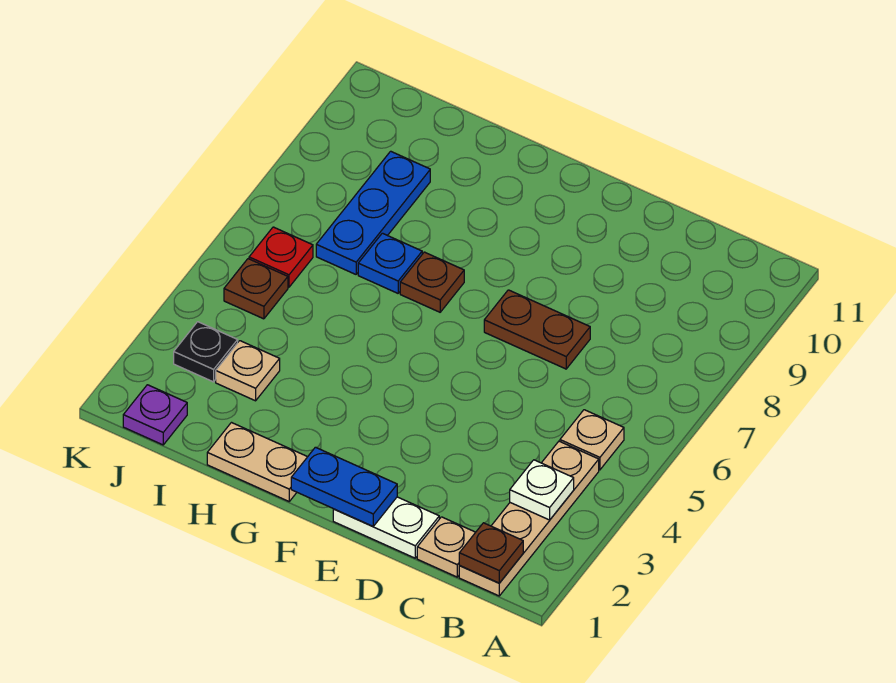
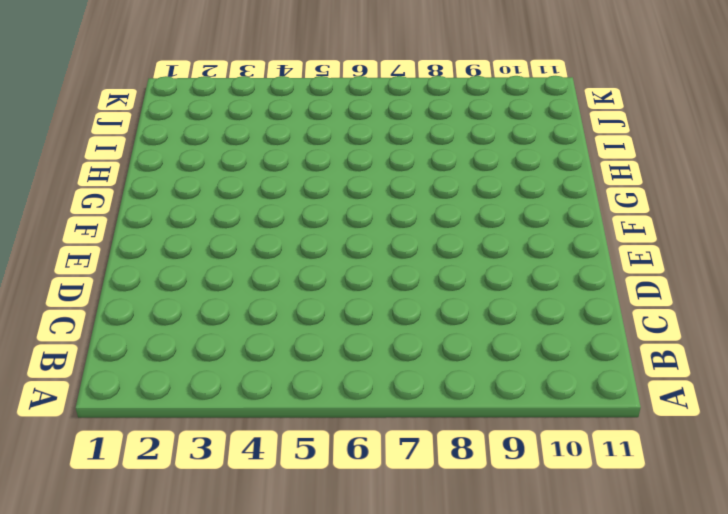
none -> tan plate B1:B4 level 1
none -> tan plate B5 level 1
none -> tan plate C1 level 1

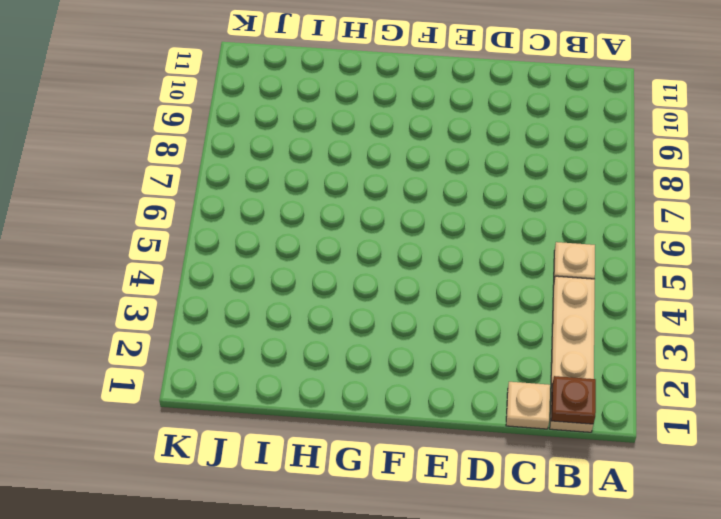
none -> white plate D1:E1 level 1
none -> brown plate D7:E7 level 1
none -> tan plate G1:H1 level 1

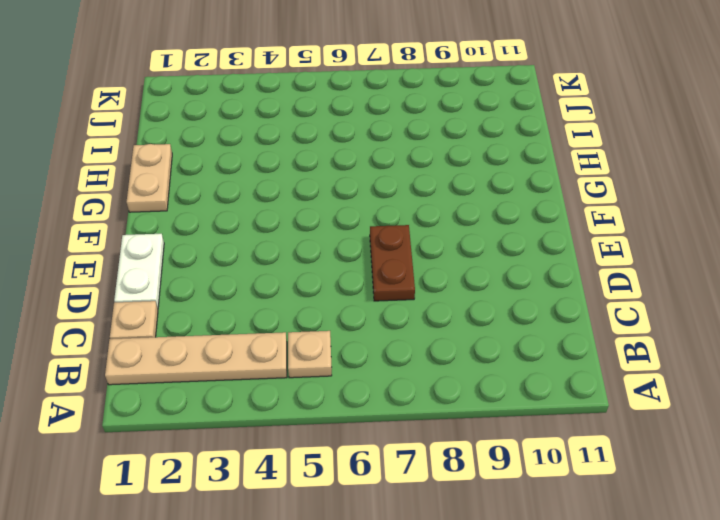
none -> brown plate G7 level 1
none -> blue plate H7 level 1
none -> tan plate I3 level 1

